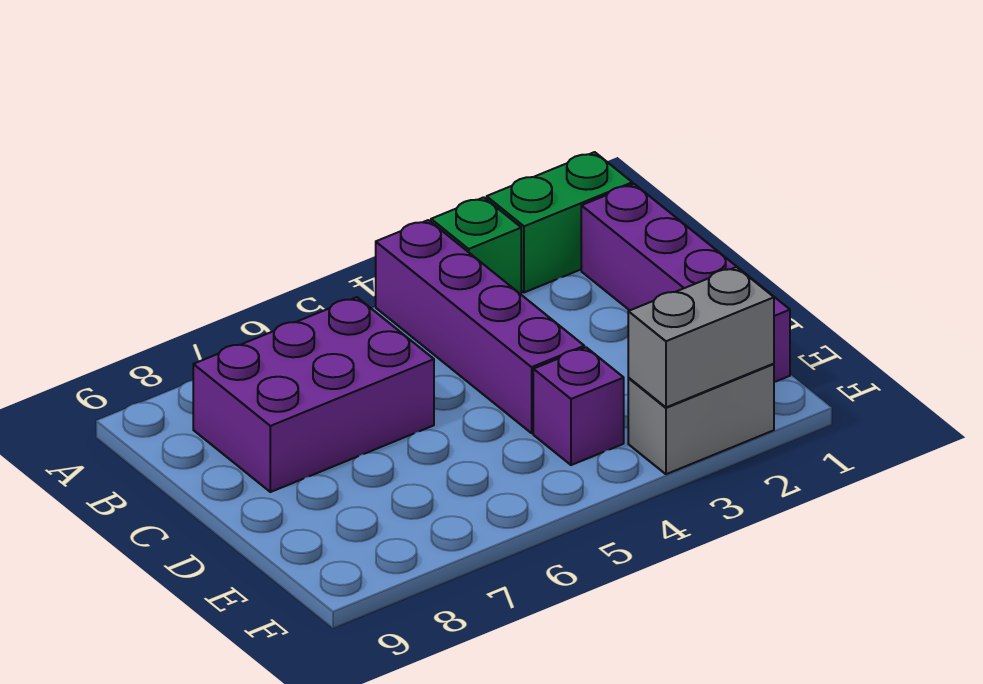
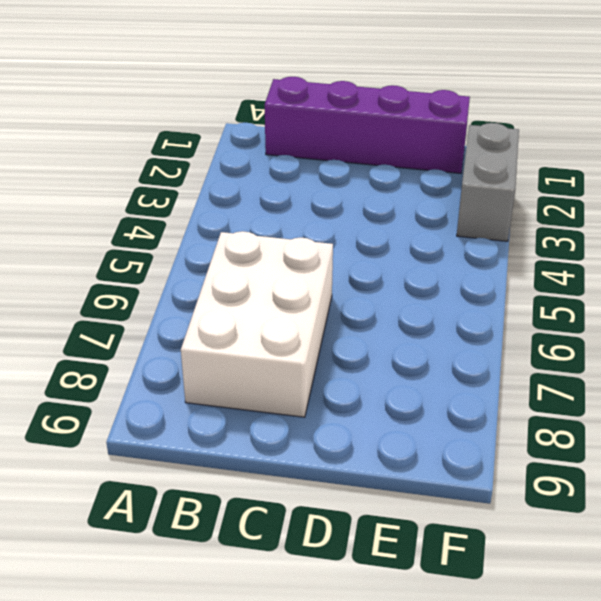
white brick B6:C8 level 1 -> purple brick B6:C8 level 1
none -> green brick A1:A2 level 1
none -> green brick A3 level 1

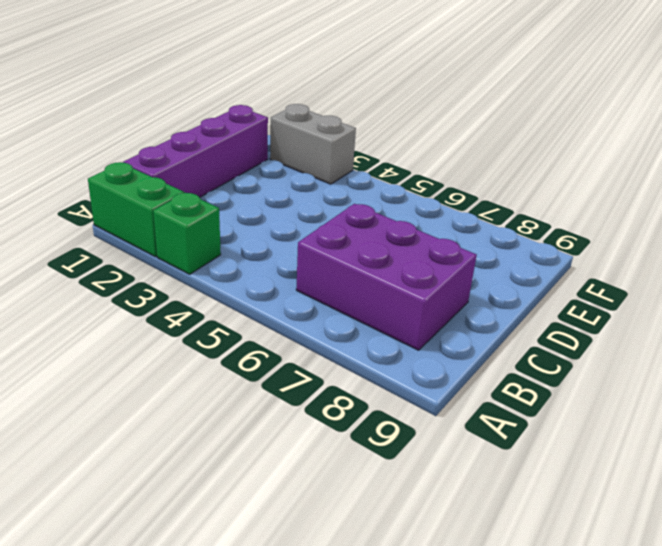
none -> purple brick A4:D4 level 1
none -> purple brick E4 level 1

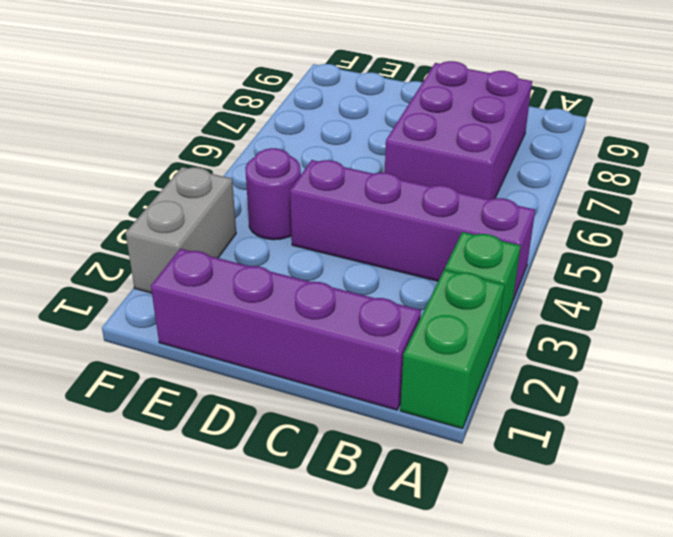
purple round brick E4 level 1 -> purple brick E4 level 1
none -> grey brick F2:F3 level 2

